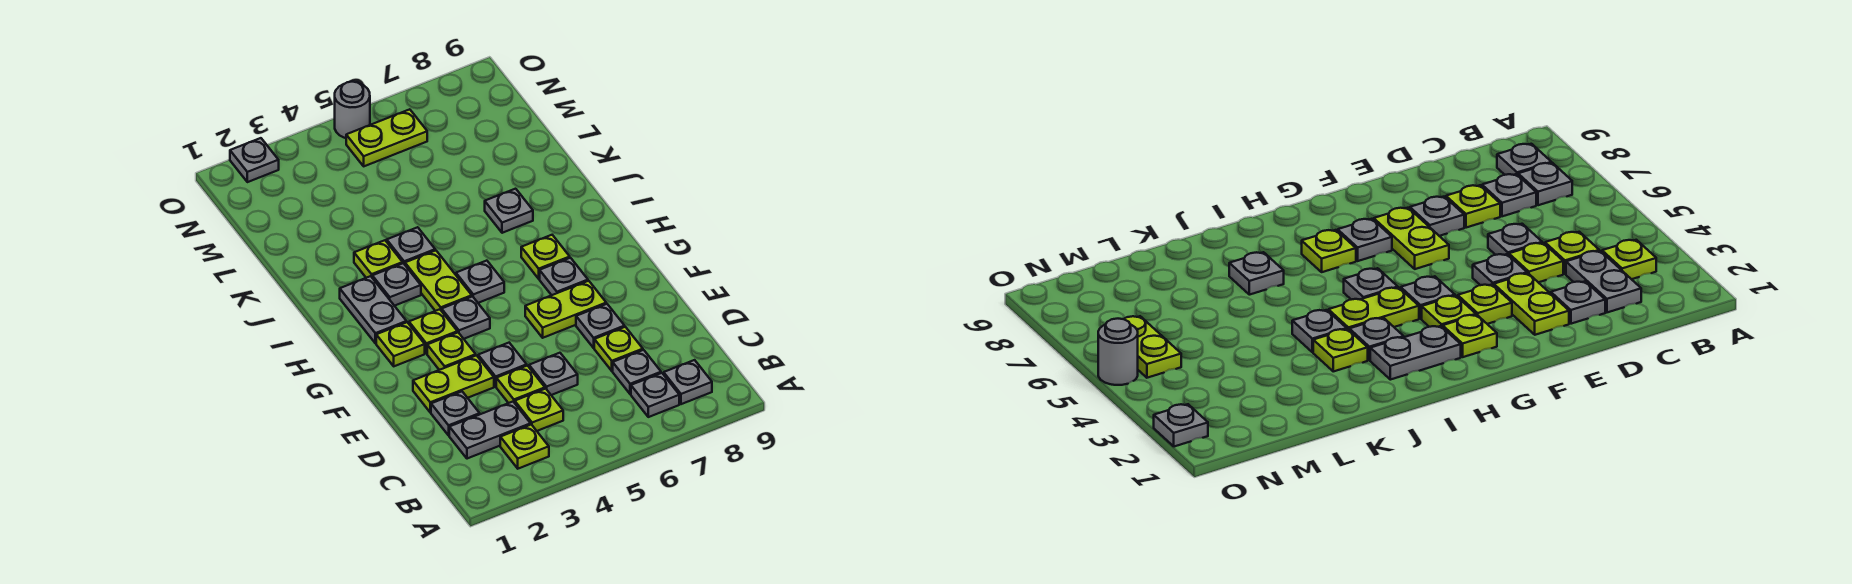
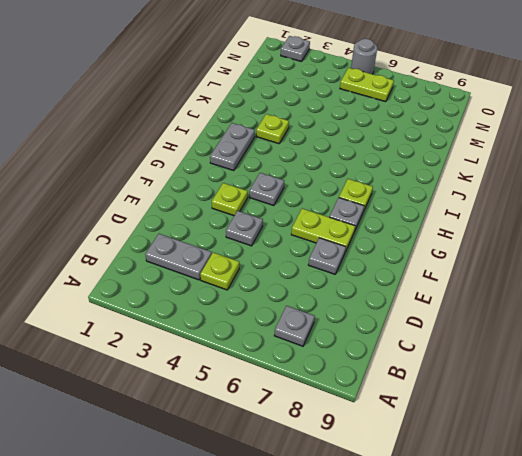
none -> lime plate B3 level 1
none -> grey plate B8 level 1
none -> grey plate C7 level 1
none -> grey plate D2 level 1

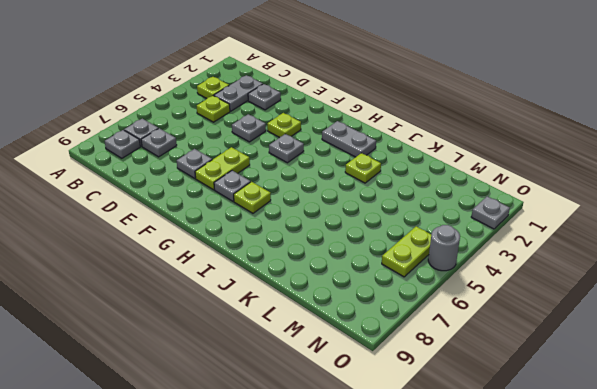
none -> lime plate D4 level 1
none -> grey plate D5 level 1
none -> lime plate D7 level 1
none -> lime plate E2:E3 level 1

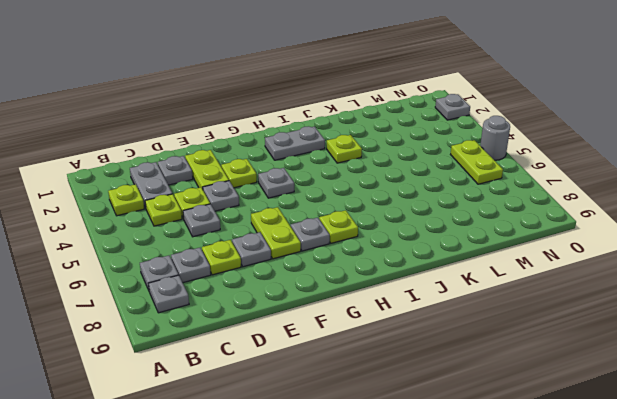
none -> lime plate G2 level 1
none -> lime plate G3 level 1
none -> lime plate H4:I4 level 1
none -> grey plate H5 level 1

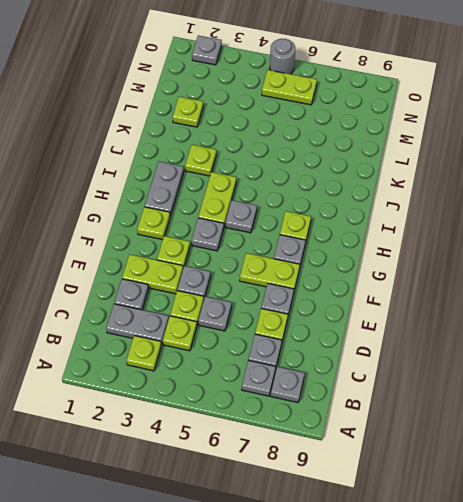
lime plate L2 level 1 -> lime plate G3 level 1
none -> grey plate I3 level 1
none -> grey plate J4 level 1
none -> grey plate J7 level 1

